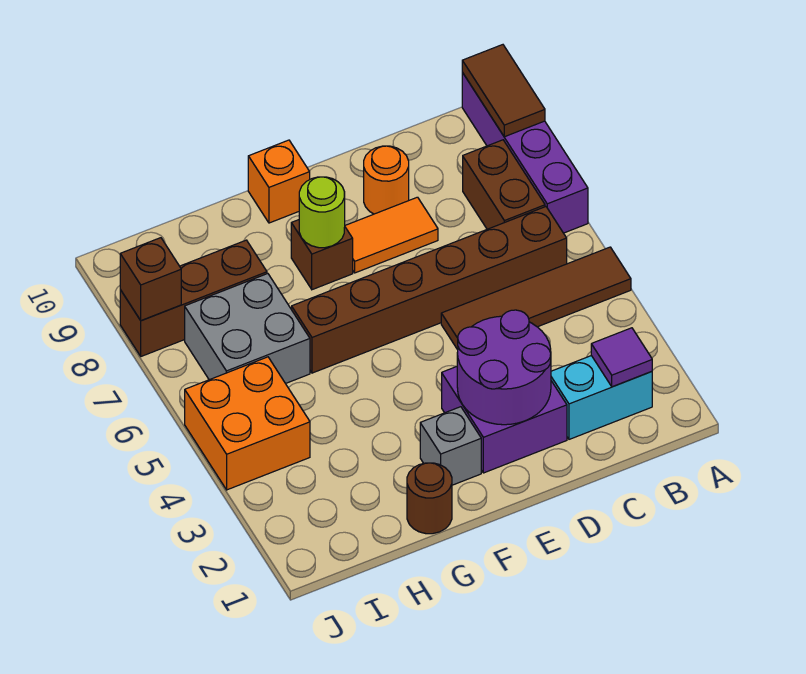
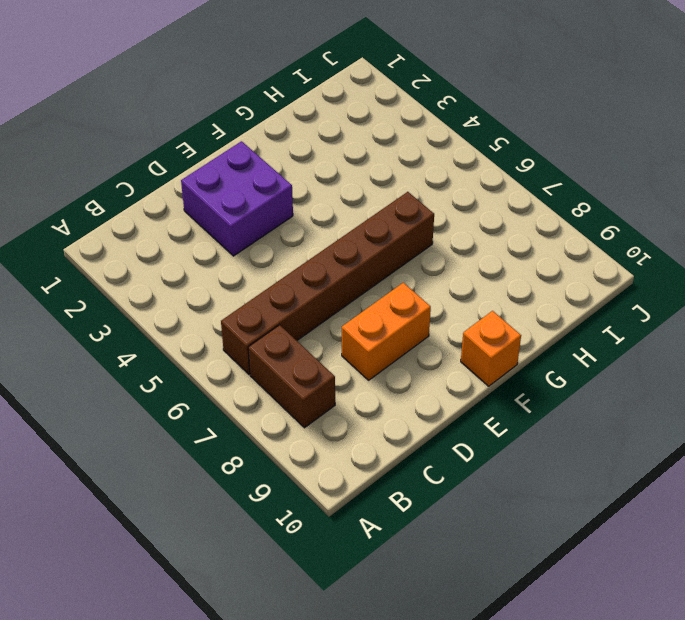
orange brick D8:E8 level 1 -> orange tile D8:E8 level 1
none -> brown tile A5:D5 level 1
none -> purple brick A7:A10 level 1
none -> cyan brick B2:C2 level 1

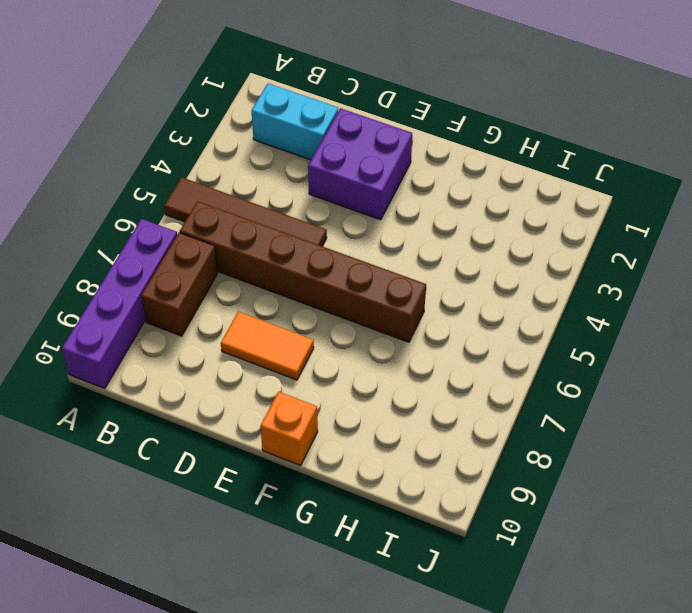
none -> orange round brick D9 level 1
none -> grey brick F2 level 1
none -> brown brick F8 level 1

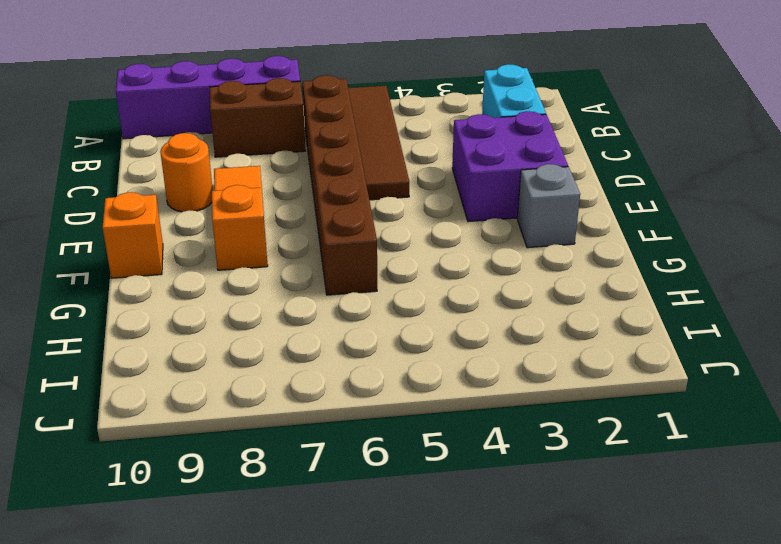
orange brick F8 level 1 -> brown brick F8 level 1
none -> brown round brick G1 level 1
none -> grey brick H6:I7 level 1
none -> brown brick H8:J8 level 1

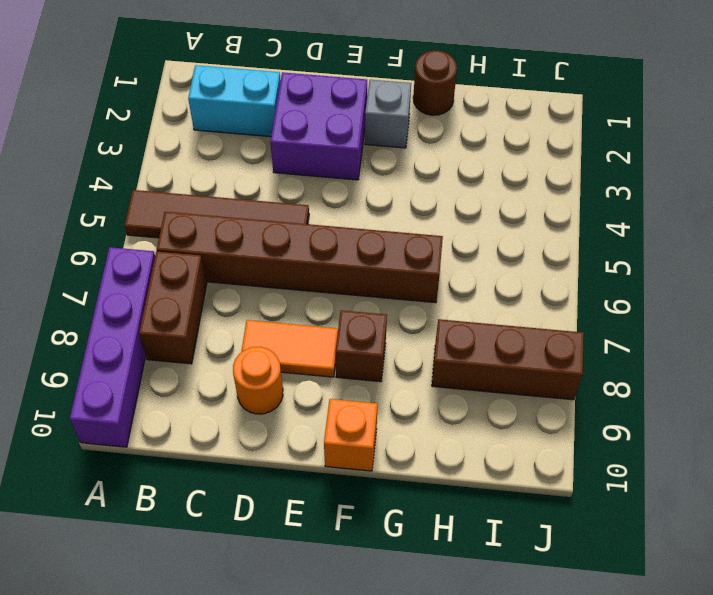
none -> grey brick H6:I7 level 1
none -> orange brick I4:J5 level 1
none -> brown tile A9:A10 level 2

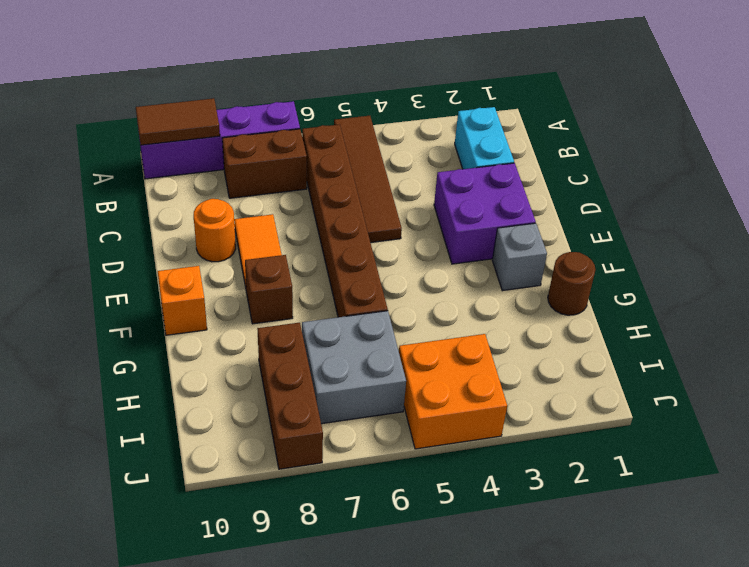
none -> purple tile B2 level 2
none -> purple round brick D2:E3 level 2
none -> lime round brick F8 level 2

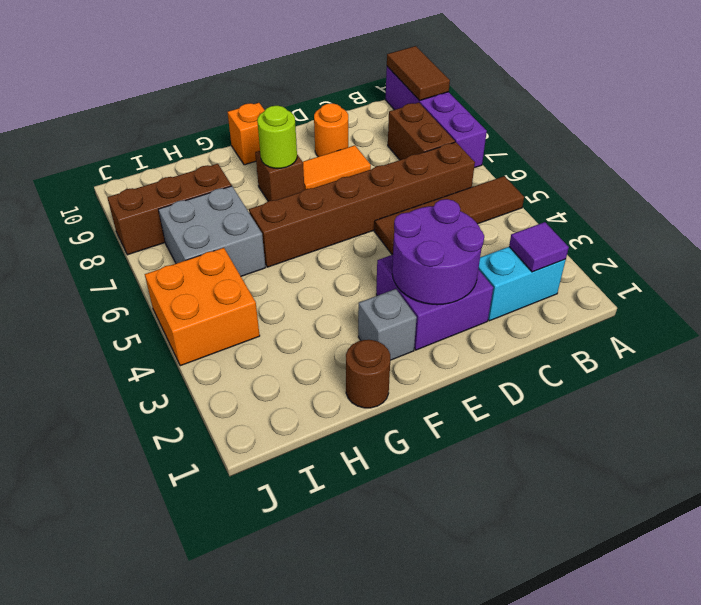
none -> brown brick J8 level 2

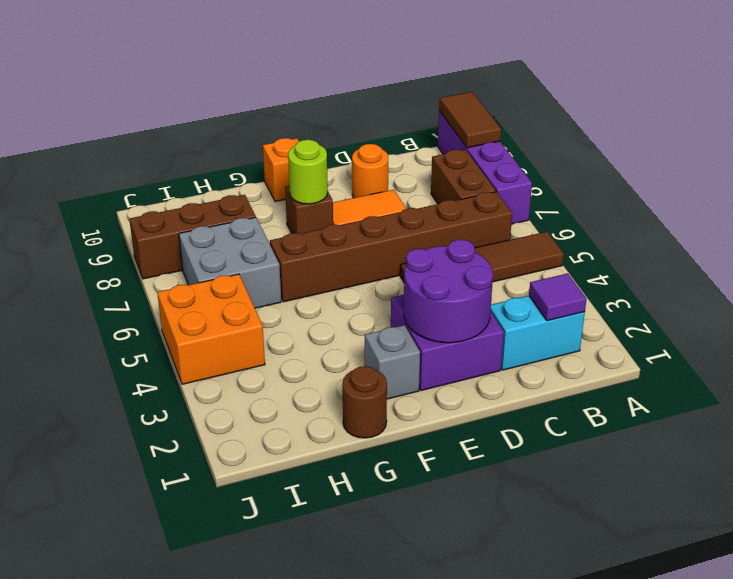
none -> brown brick J8 level 2

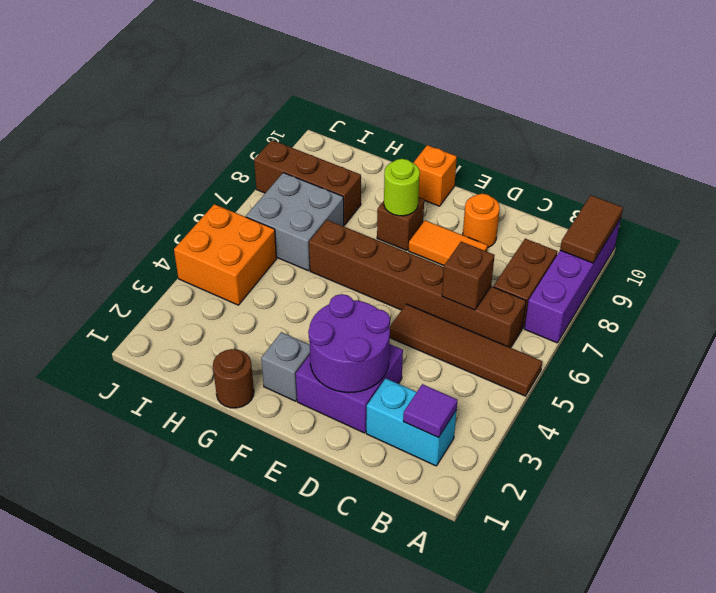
brown brick C6 level 2 -> brown brick J8 level 2

